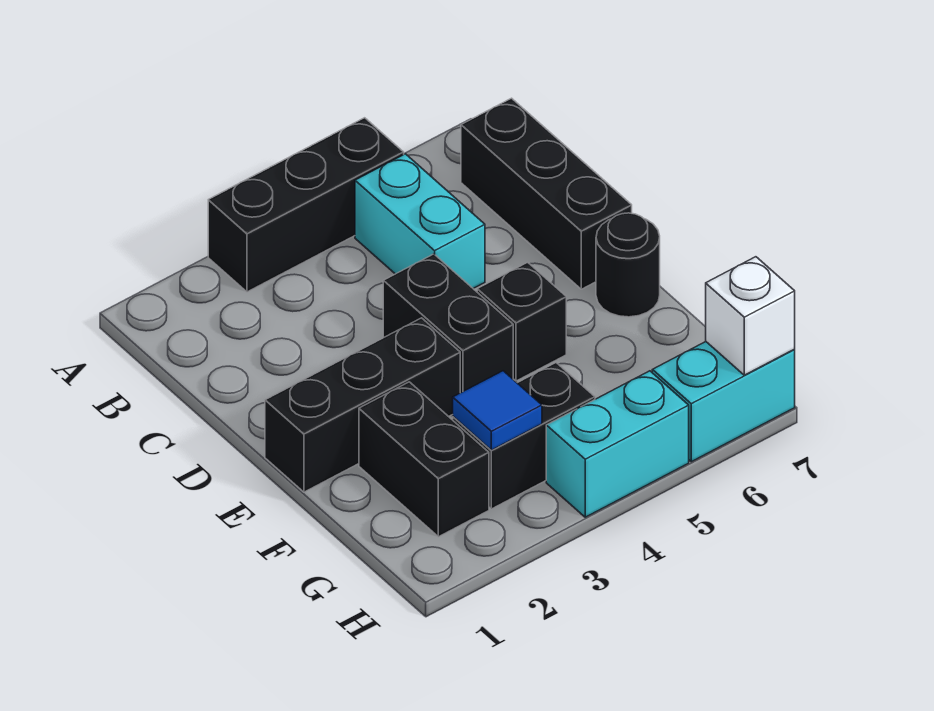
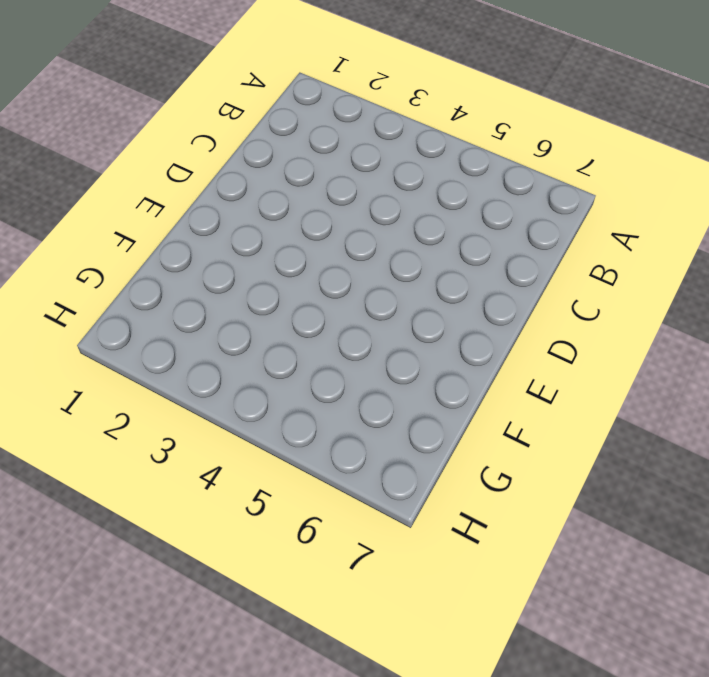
none -> black brick A3:A5 level 1
none -> cyan brick B5:C5 level 1
none -> black brick B7:D7 level 1

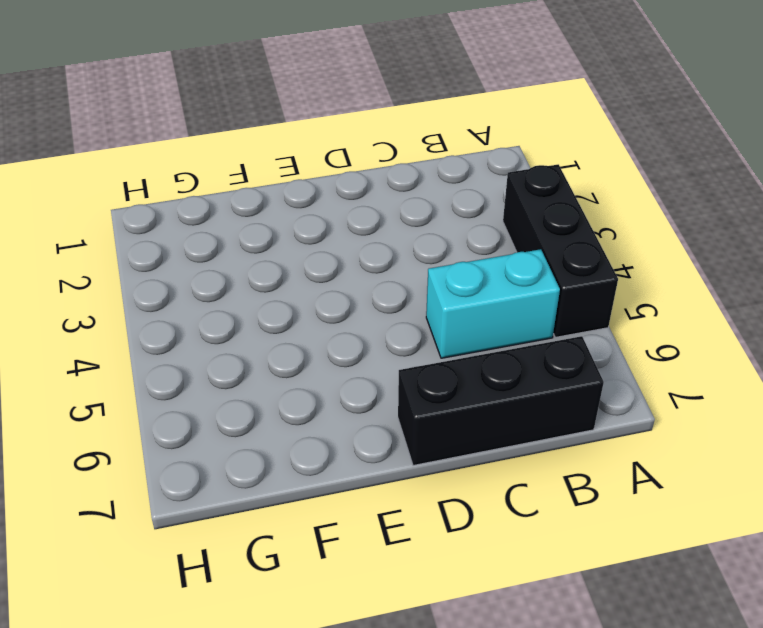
none -> black brick D4:E4 level 1
none -> black brick E1:E3 level 1
none -> black brick E5 level 1

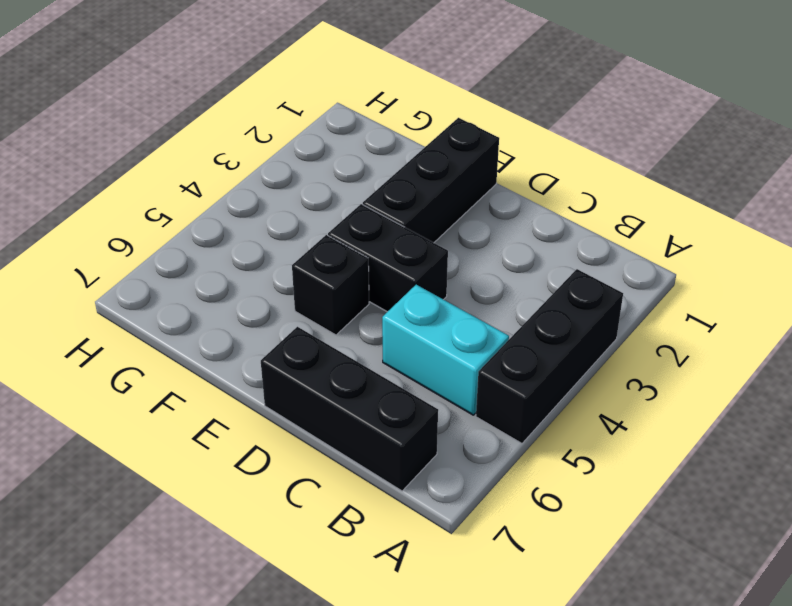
none -> black round brick E7 level 1
none -> black brick F2:G2 level 1
none -> black brick G3:G4 level 1

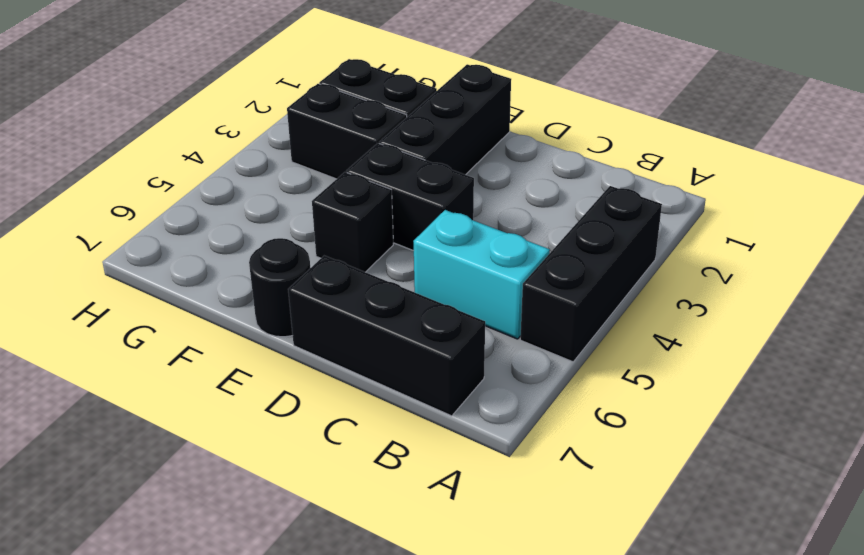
black brick F3:G3 level 1 -> black brick G3:G4 level 1
none -> cyan brick H4:H5 level 1
none -> cyan brick H6:H7 level 1
none -> blue tile G3 level 2

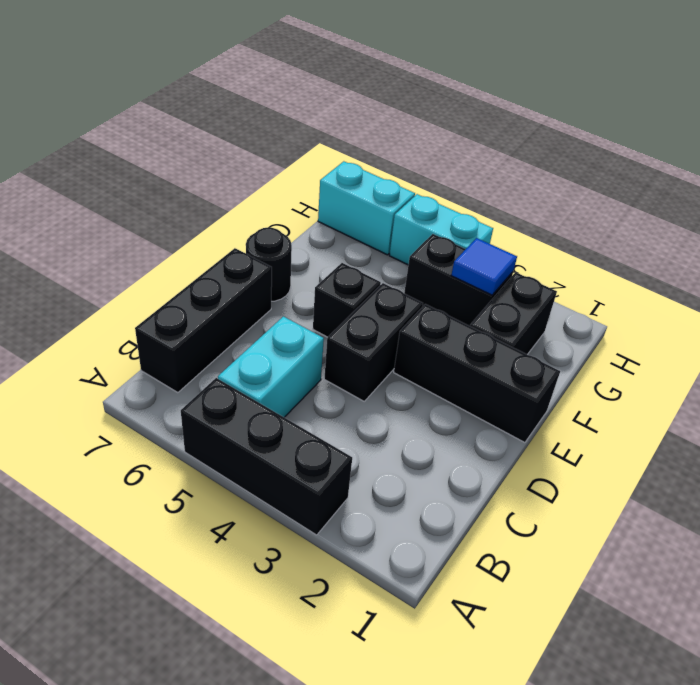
none -> white brick H7 level 2

